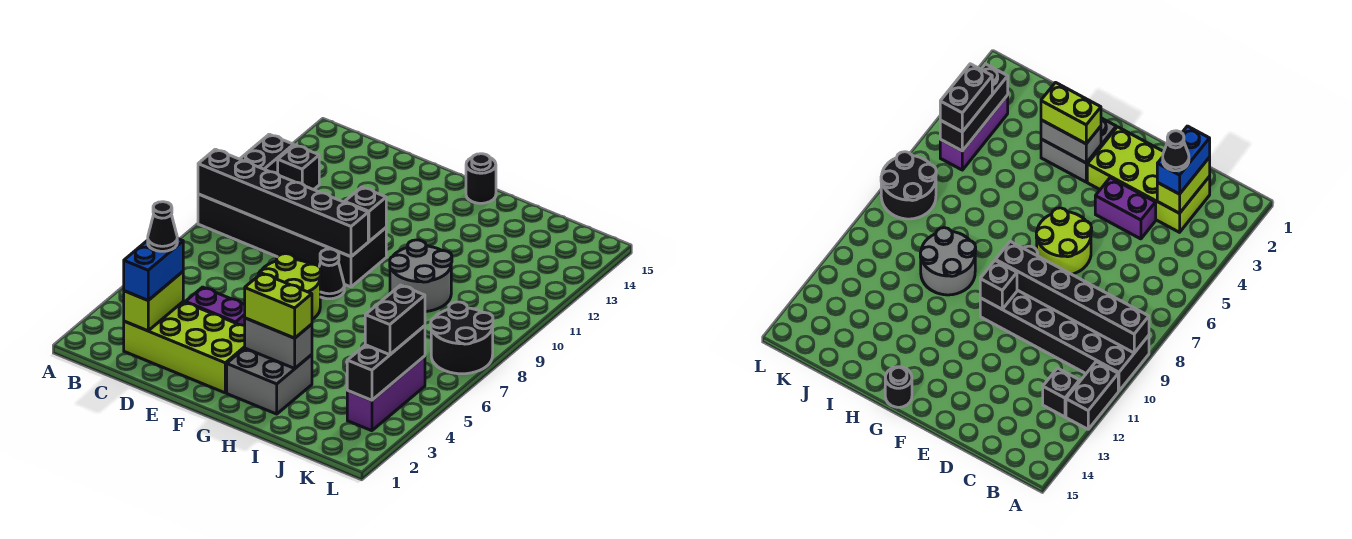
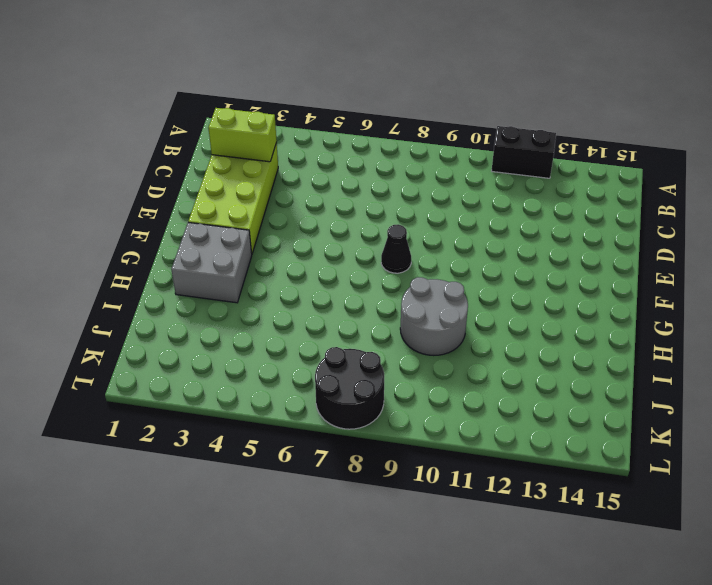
none -> black brick A9:F10 level 1
none -> black brick B12 level 1
none -> purple brick D4:E4 level 1

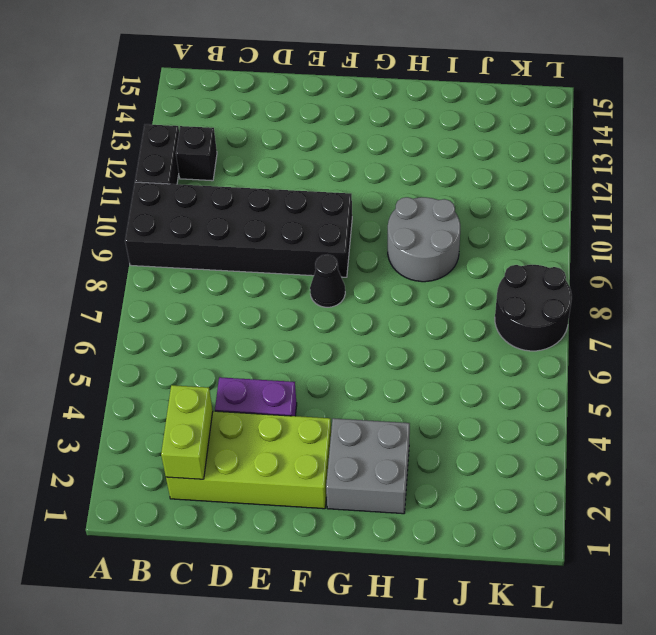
none -> lime round brick E6:F7 level 1
none -> black round brick G15 level 1
none -> purple brick K3:K5 level 1

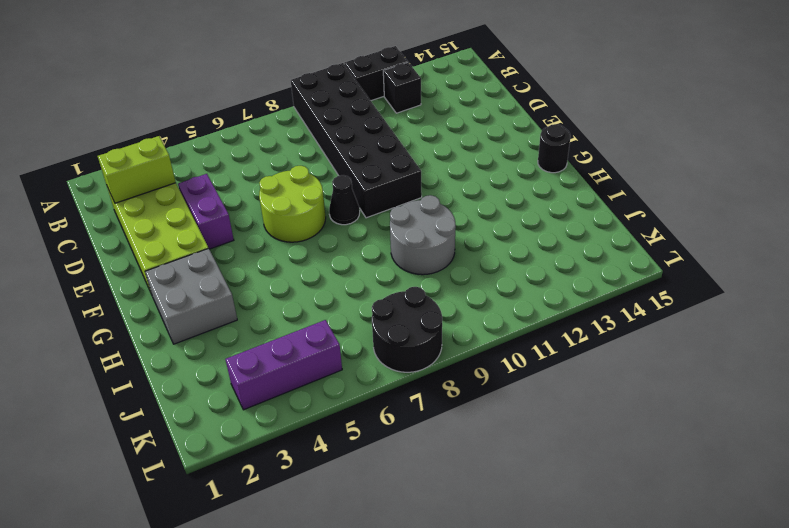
none -> black brick A9:F9 level 2
none -> black brick F10 level 2
none -> grey brick G3:H3 level 2

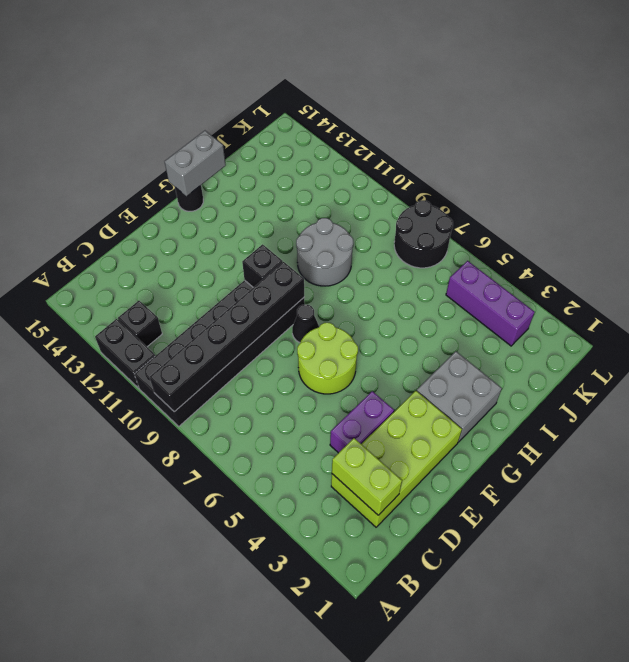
grey brick G15:H15 level 2 -> grey brick G3:H3 level 2
none -> black brick K3:K5 level 2
none -> blue brick C2:C3 level 3
none -> lime brick G3:H3 level 3

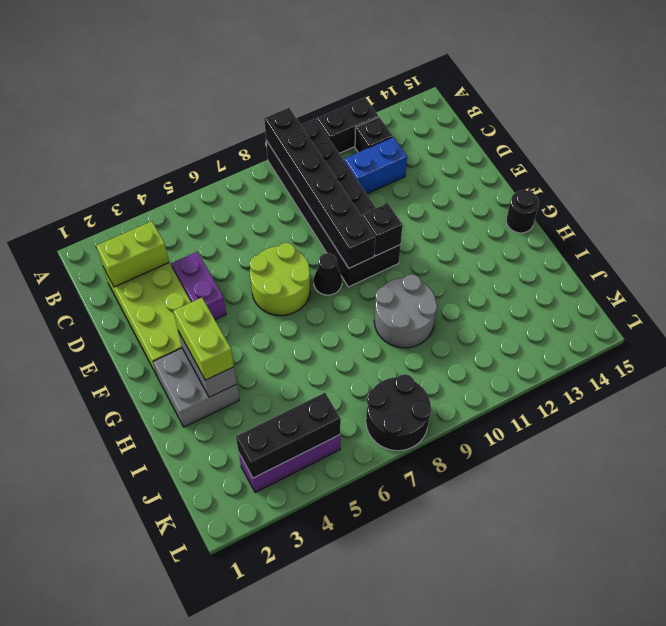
blue brick C11:C12 level 1 -> blue brick C2:C3 level 3
none -> black brick K4:K5 level 3
none -> black cone C3 level 4

